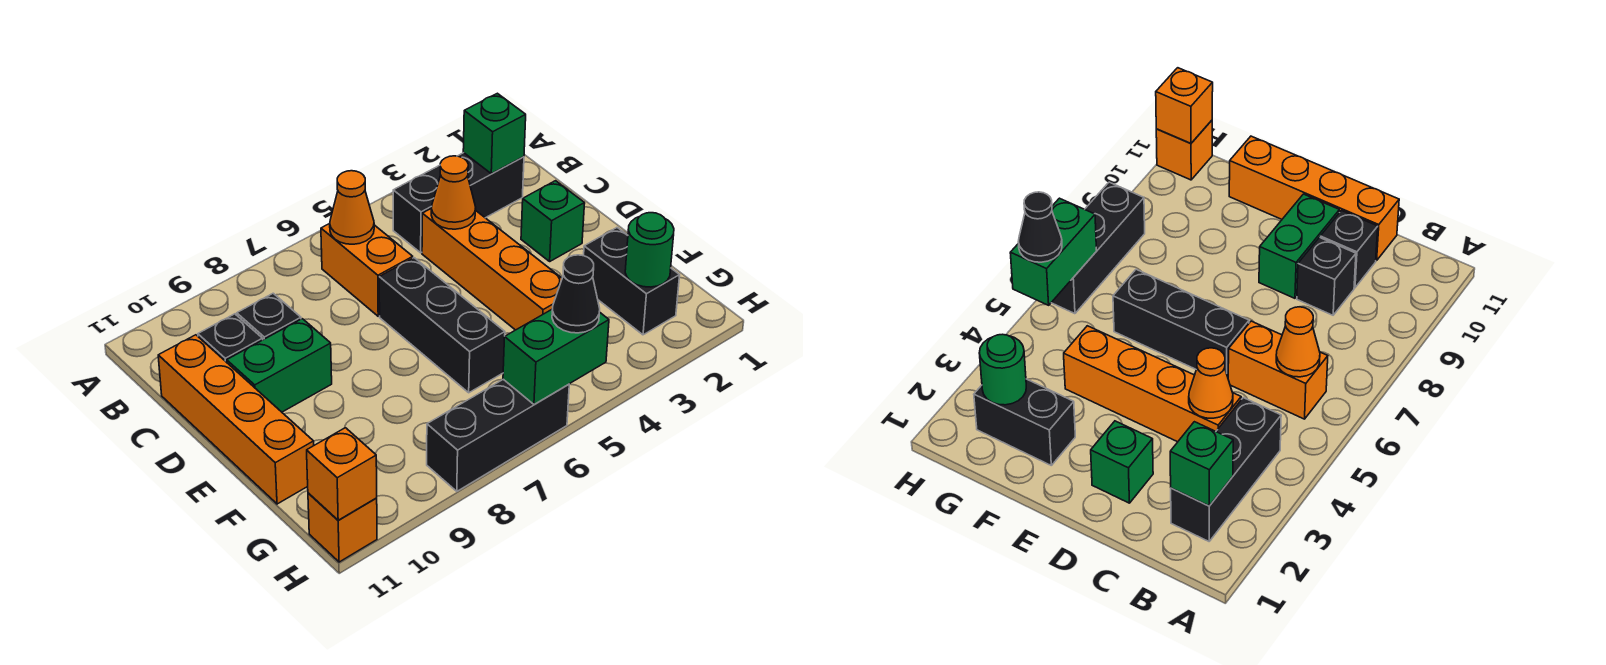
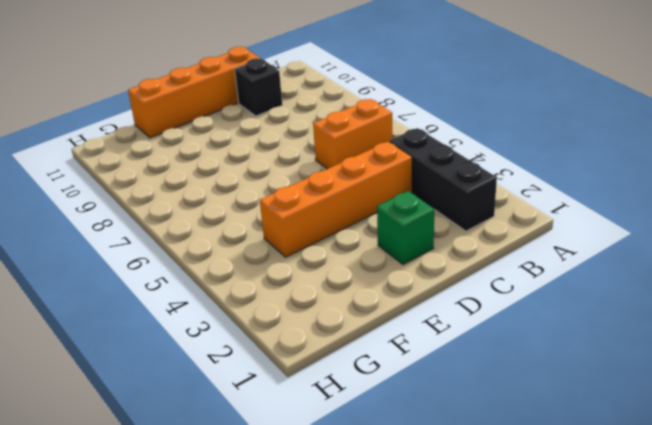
none -> black brick C9 level 1
none -> black brick D6:F6 level 1
none -> green brick D9:D10 level 1

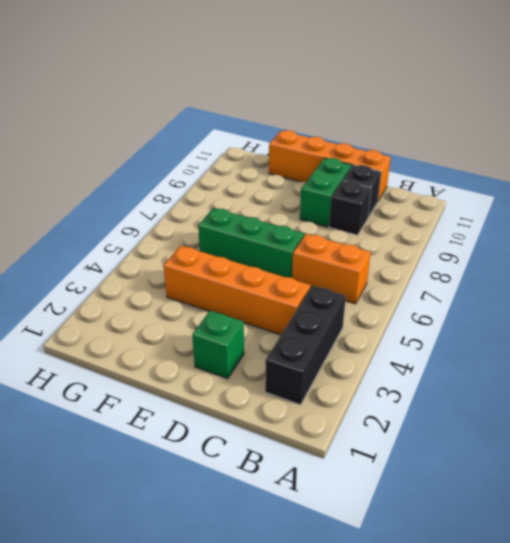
green brick D6:F6 level 1 -> black brick D6:F6 level 1
none -> black brick F2:G2 level 1
none -> black brick H6:H8 level 1
none -> orange brick H11 level 1

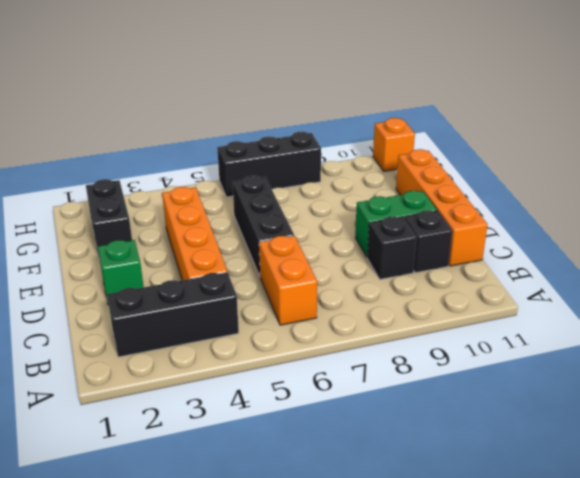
none -> green brick B2 level 2
none -> orange cone B6 level 2
none -> orange cone C4 level 2

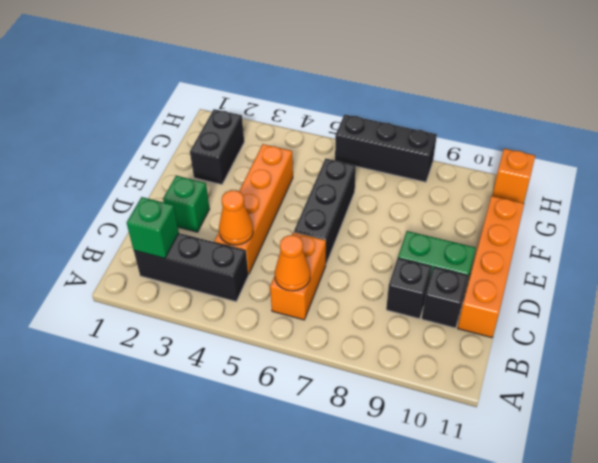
none -> green round brick G2 level 2
none -> green brick H5:H6 level 2
none -> orange brick H11 level 2

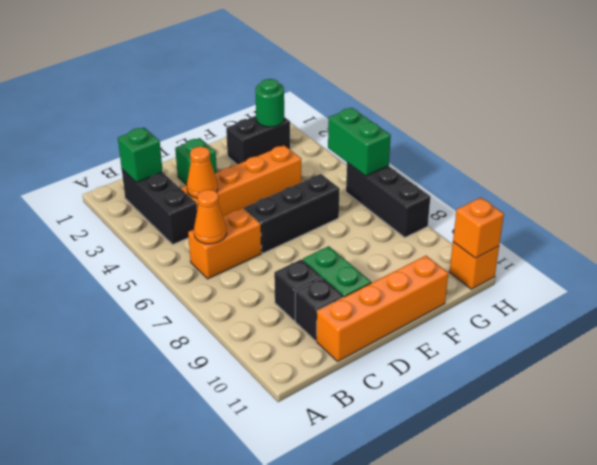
none -> black cone H5 level 3

